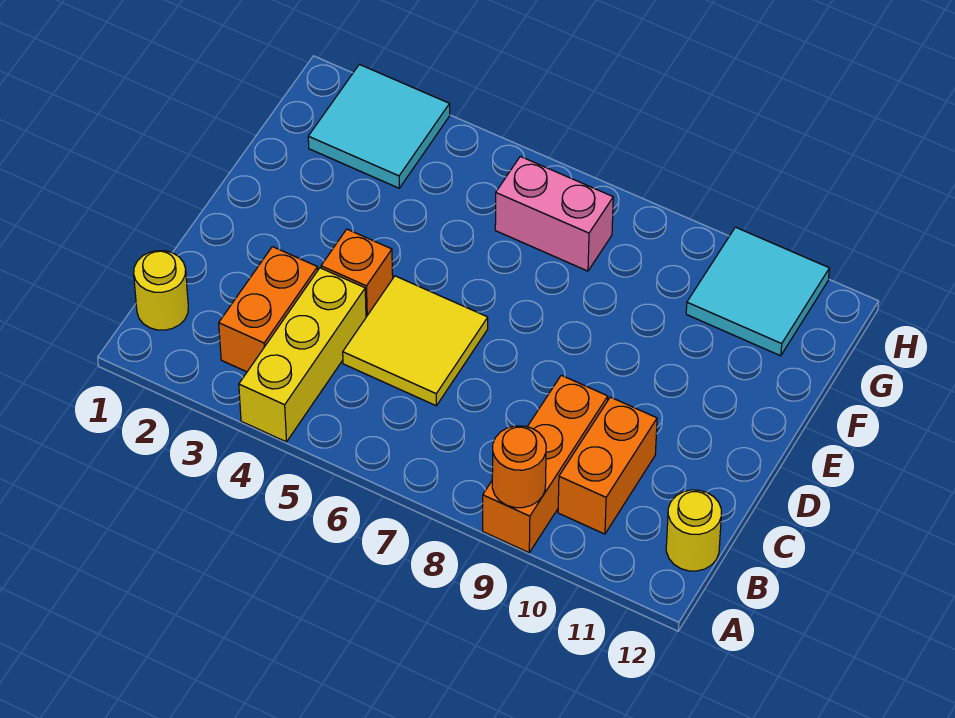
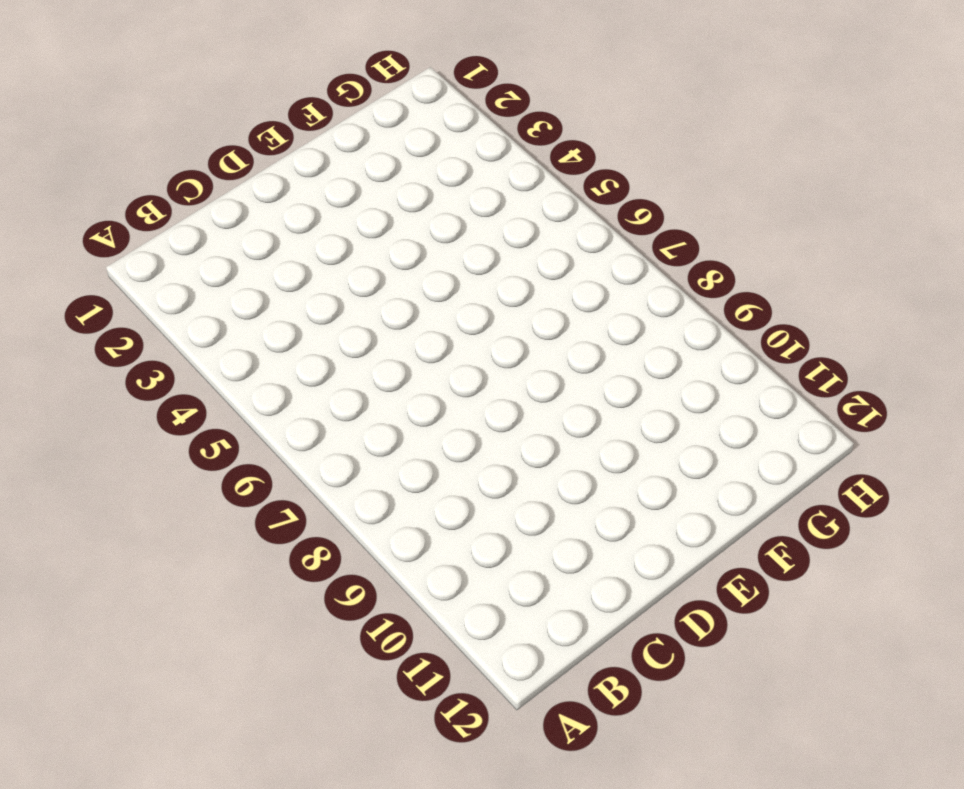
none -> yellow brick A4:C4 level 1
none -> orange brick A9:C9 level 1
none -> yellow round brick B1 level 1

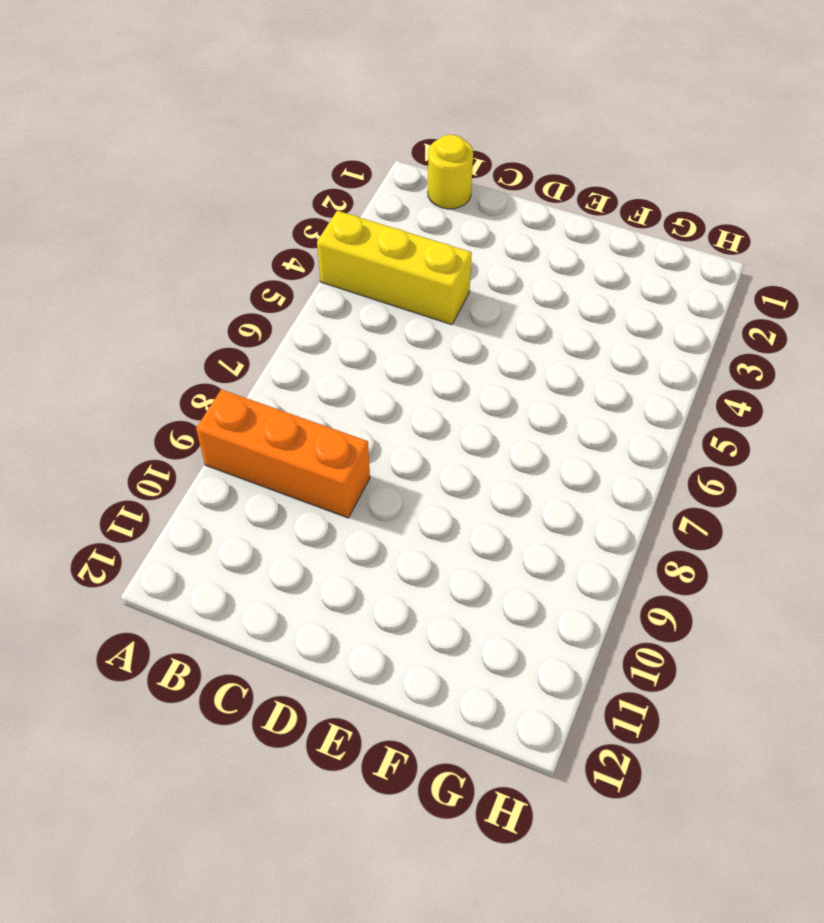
none -> orange brick B3:C3 level 1
none -> orange brick B10:C10 level 1
none -> yellow round brick B12 level 1

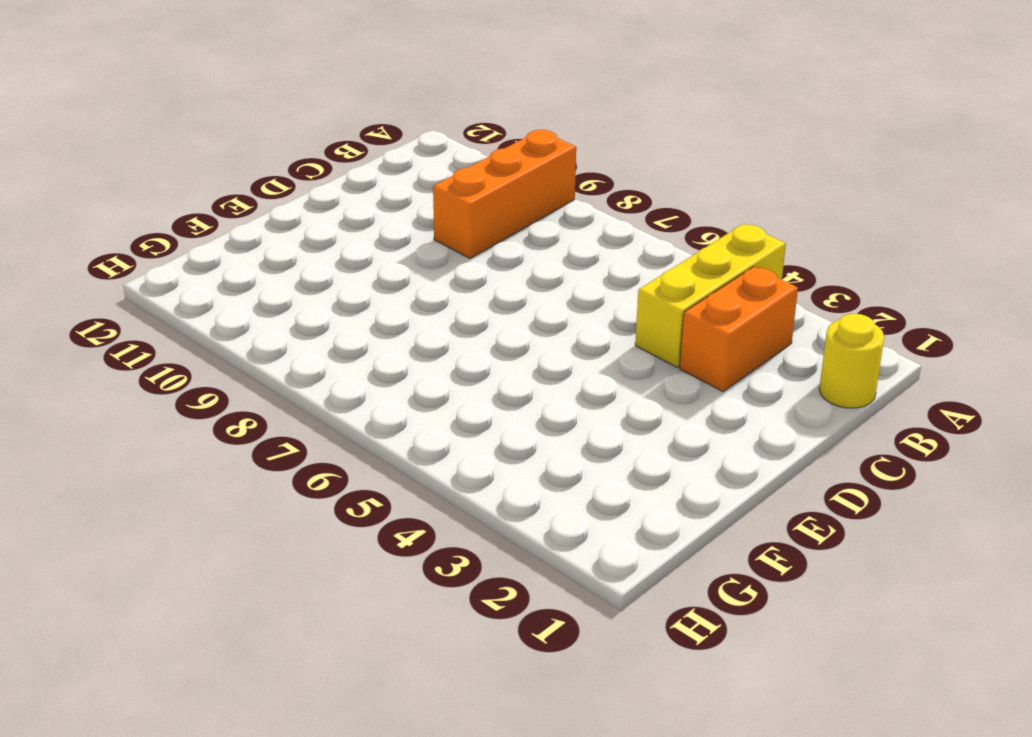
none -> orange brick B10:C10 level 1
none -> yellow round brick B12 level 1
none -> yellow tile C5:D6 level 1

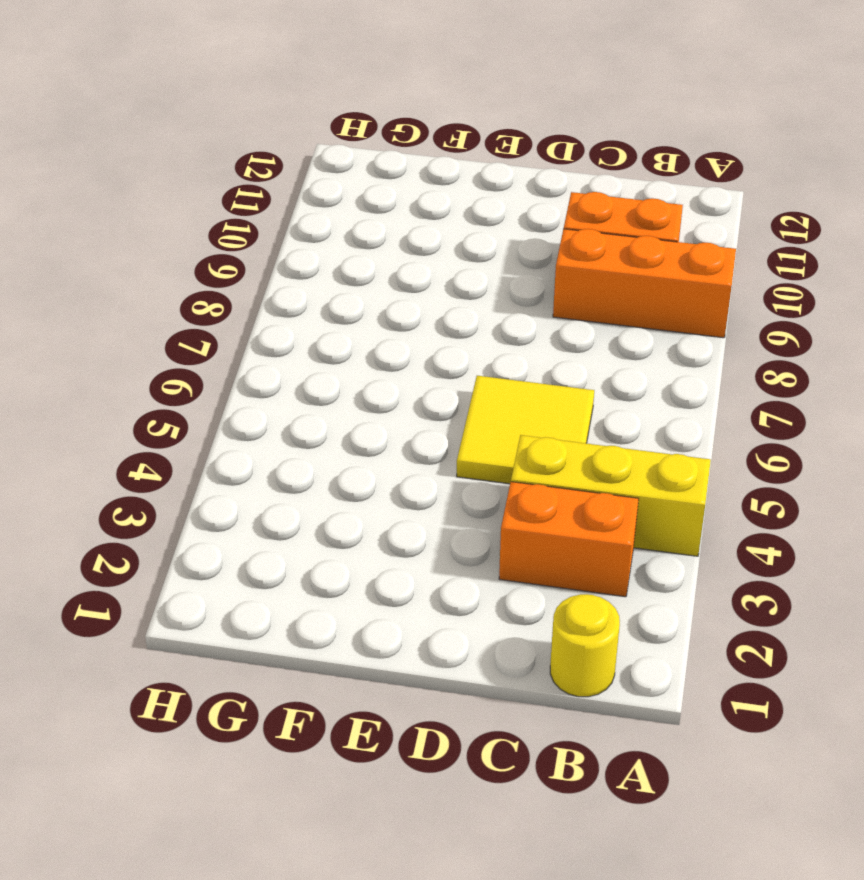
none -> yellow round brick B12 level 1
none -> orange brick D4 level 1
none -> cyan tile G2:H3 level 1

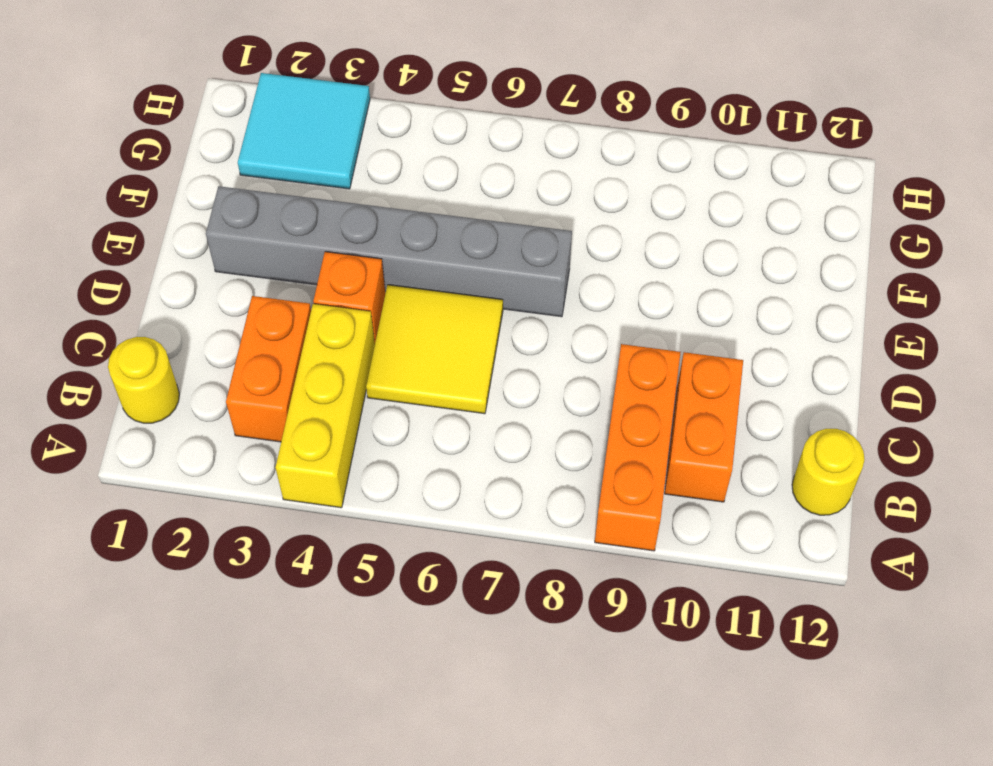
grey brick E2:E7 level 1 -> none
none -> pink brick G6:G7 level 1
none -> cyan tile G10:H11 level 1
none -> orange round brick A9 level 2

